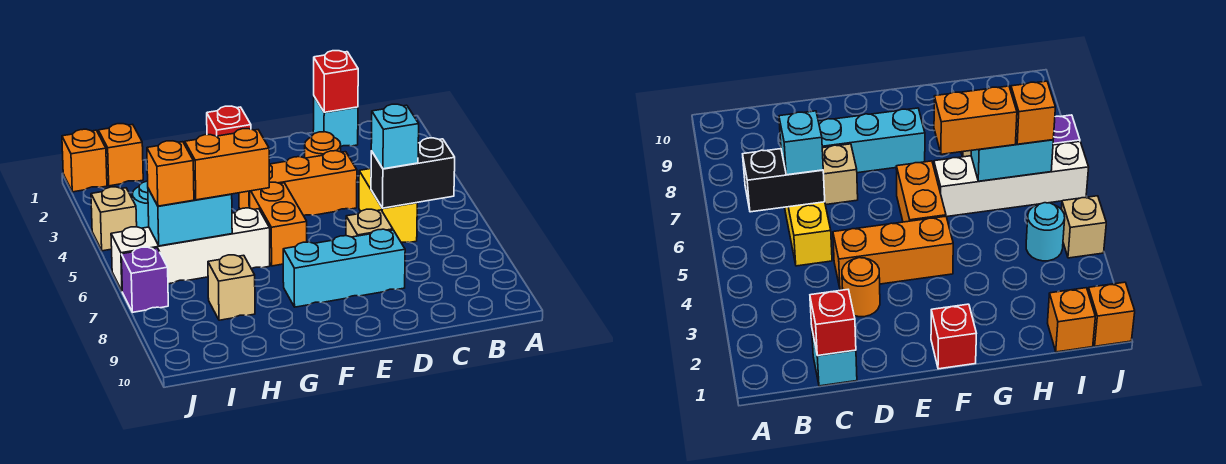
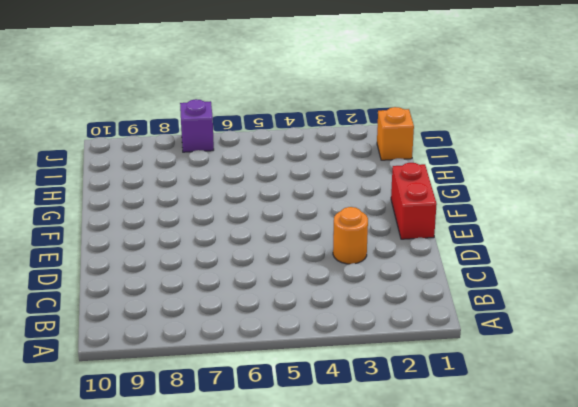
red brick E1:F1 level 1 -> red brick F1 level 1
none -> cyan brick C1 level 1
none -> yellow brick C5:C6 level 1
none -> orange brick D4:F4 level 1

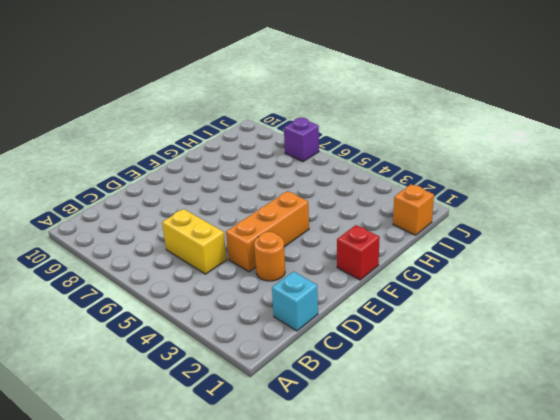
none -> tan brick D7 level 1
none -> cyan brick D8:F8 level 1
none -> orange brick F5:F6 level 1

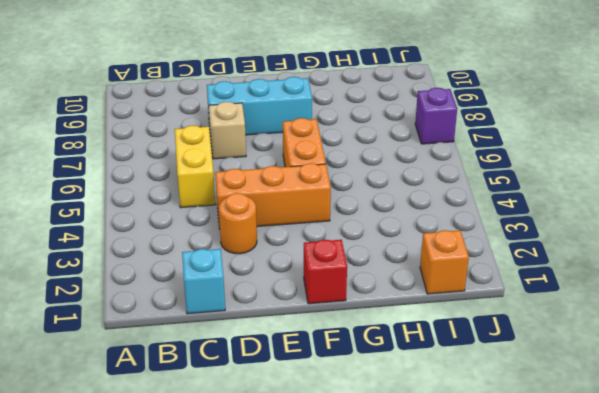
none -> white brick G6:J6 level 1
none -> tan brick H8 level 1
none -> cyan round brick I4 level 1

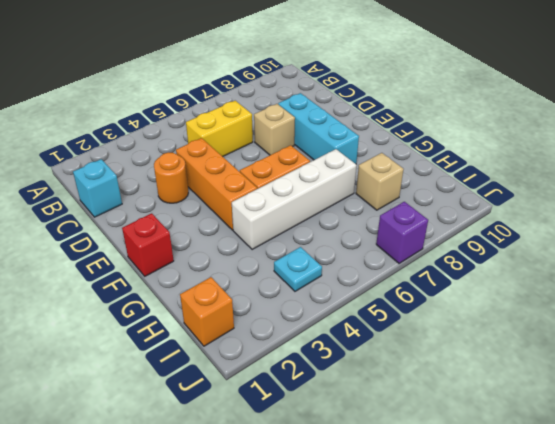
white brick G4:G7 level 1 -> white brick G6:J6 level 1
cyan plate I4 level 1 -> cyan round brick I4 level 1
none -> orange brick J1 level 1
none -> tan brick J4 level 1
none -> black brick B6:C6 level 2

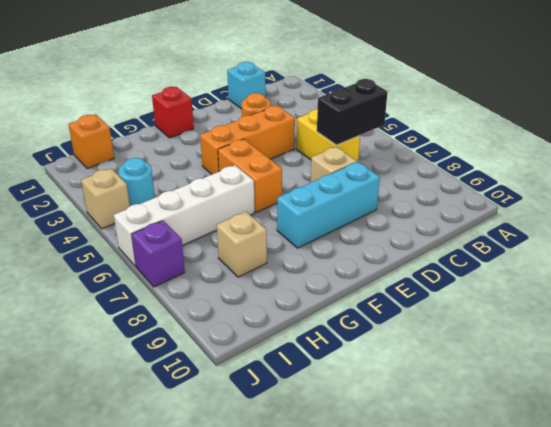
none -> orange brick J1 level 1
none -> red brick C1 level 2
none -> cyan brick H6:I6 level 2

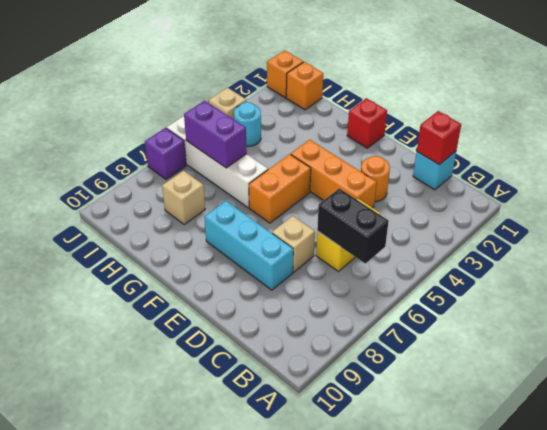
purple brick H6:I6 level 2 -> cyan brick H6:I6 level 2
none -> cyan brick C6 level 3
none -> orange brick G6:H6 level 3
none -> orange brick I6 level 3

